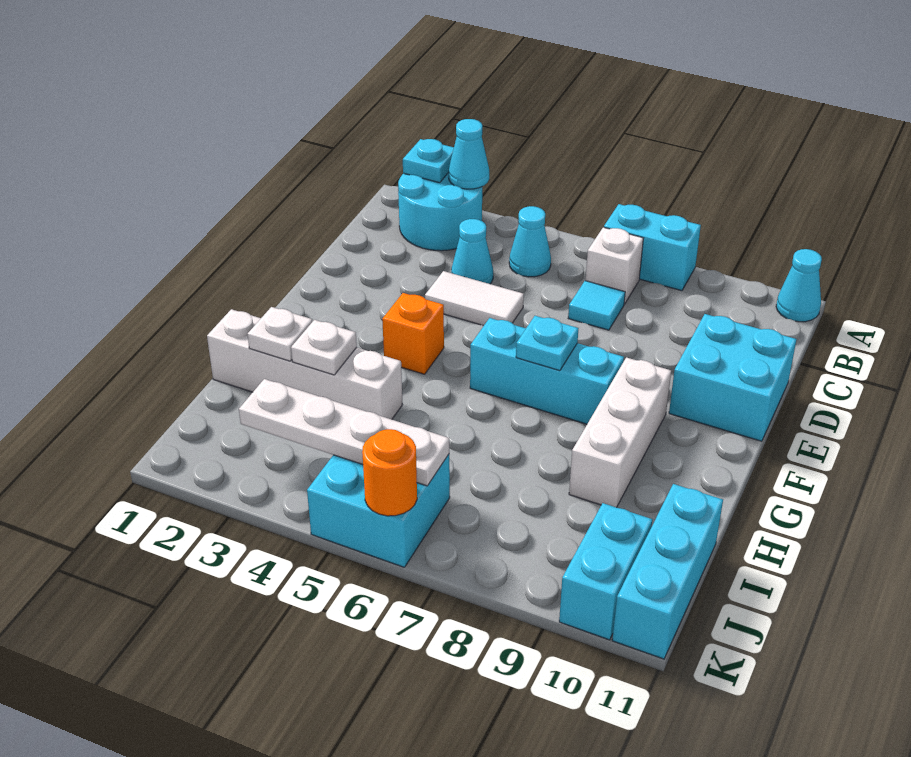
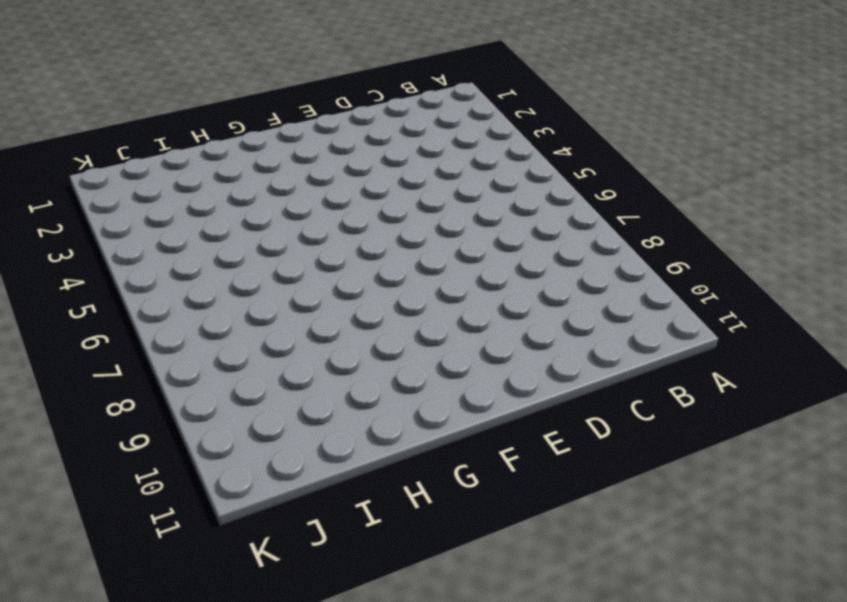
none -> cyan round brick A2:B3 level 1
none -> cyan brick A7:A8 level 1
none -> cyan cone A11 level 1

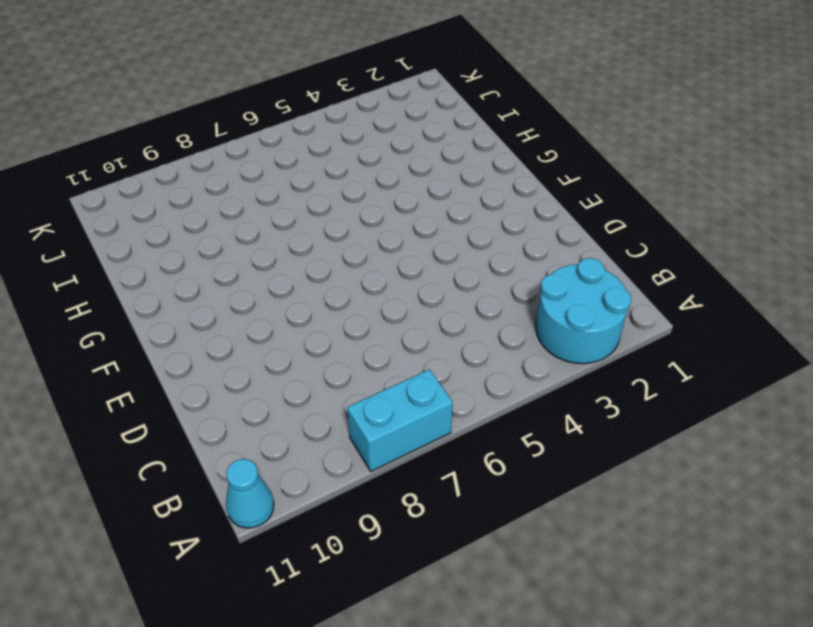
none -> cyan cone B5 level 1
none -> white brick B7 level 1
none -> cyan cone C4 level 1

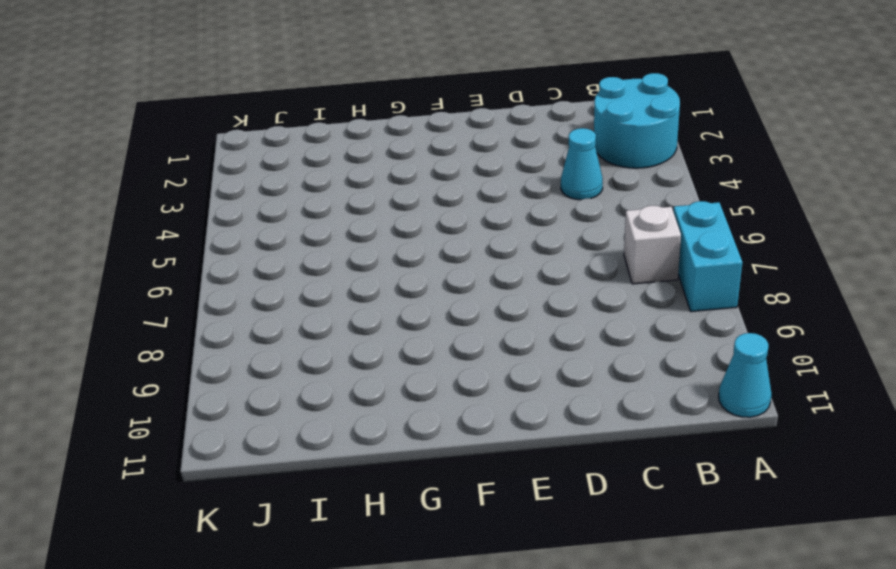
none -> cyan cone B5 level 1
none -> cyan tile C7 level 1
none -> white tile D4:D5 level 1

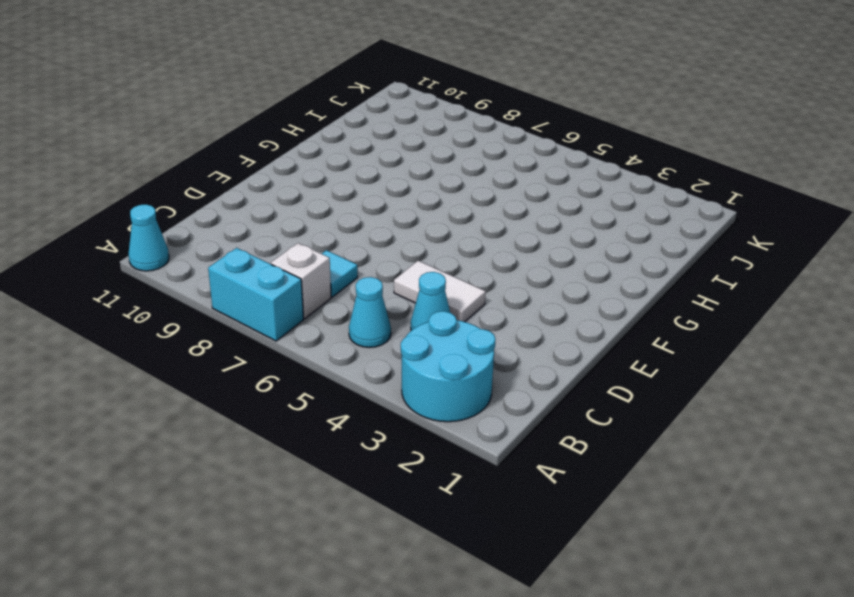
none -> cyan brick D10:E11 level 1
none -> orange brick F4 level 1
none -> cyan brick F6:F8 level 1

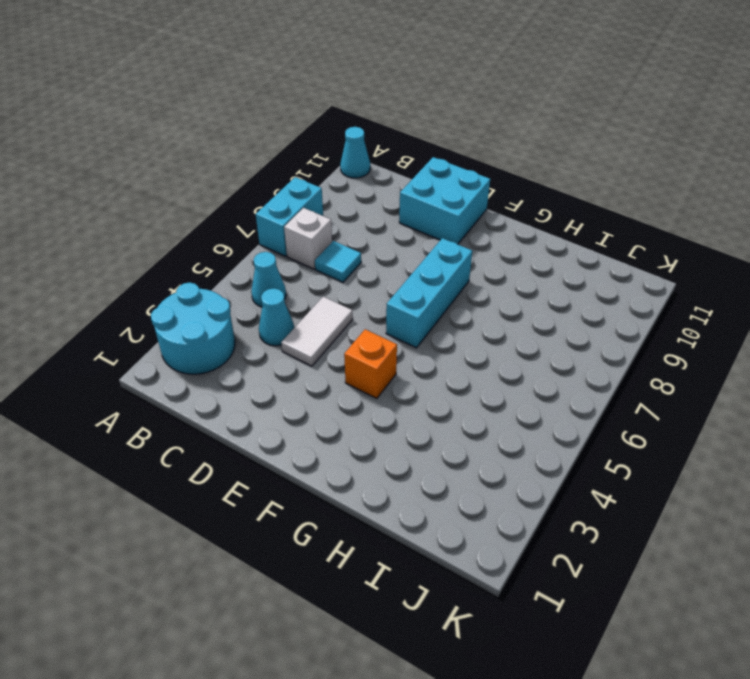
none -> white brick F9:H9 level 1
none -> white brick H1:H4 level 1
none -> cyan brick I11:K11 level 1

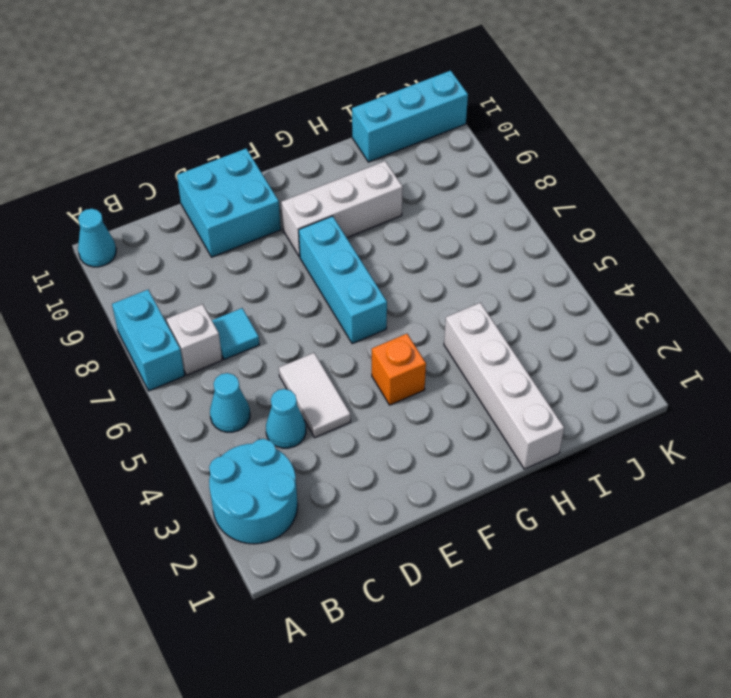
none -> cyan brick J5:K6 level 1
none -> cyan brick J10:K10 level 1
none -> cyan plate A2 level 2

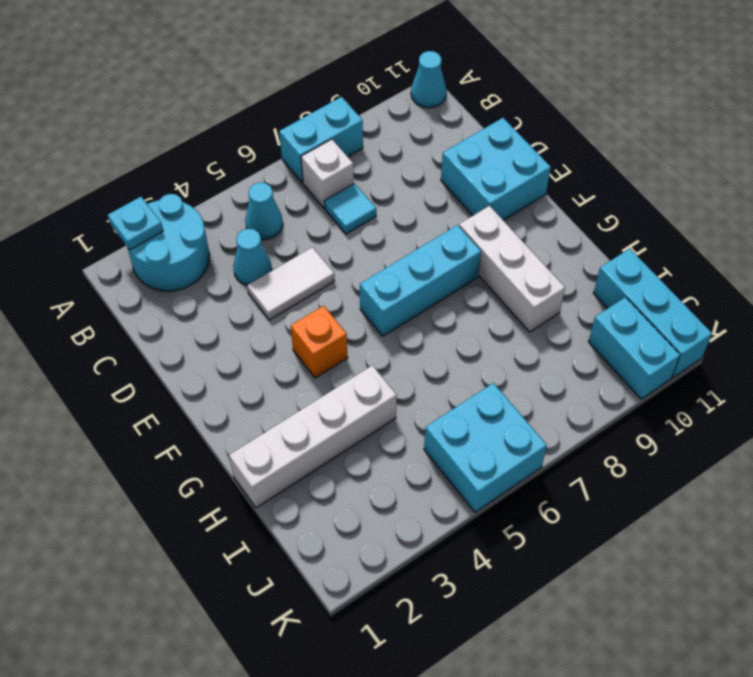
none -> cyan cone A3 level 2
none -> cyan plate F7 level 2
none -> white plate H2 level 2

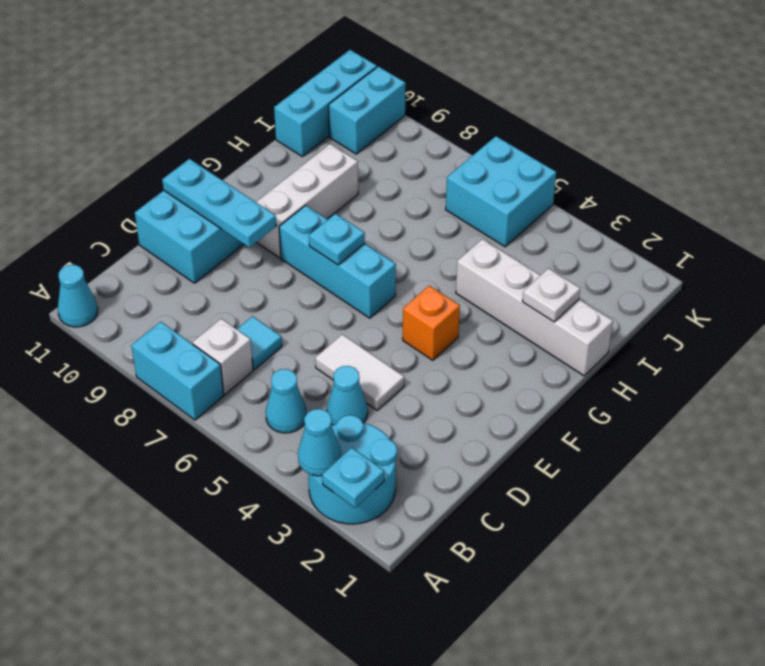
cyan plate E9:E11 level 2 -> none
none -> white plate H3 level 2
none -> white plate J3:J6 level 2
none -> orange round brick K6 level 2

